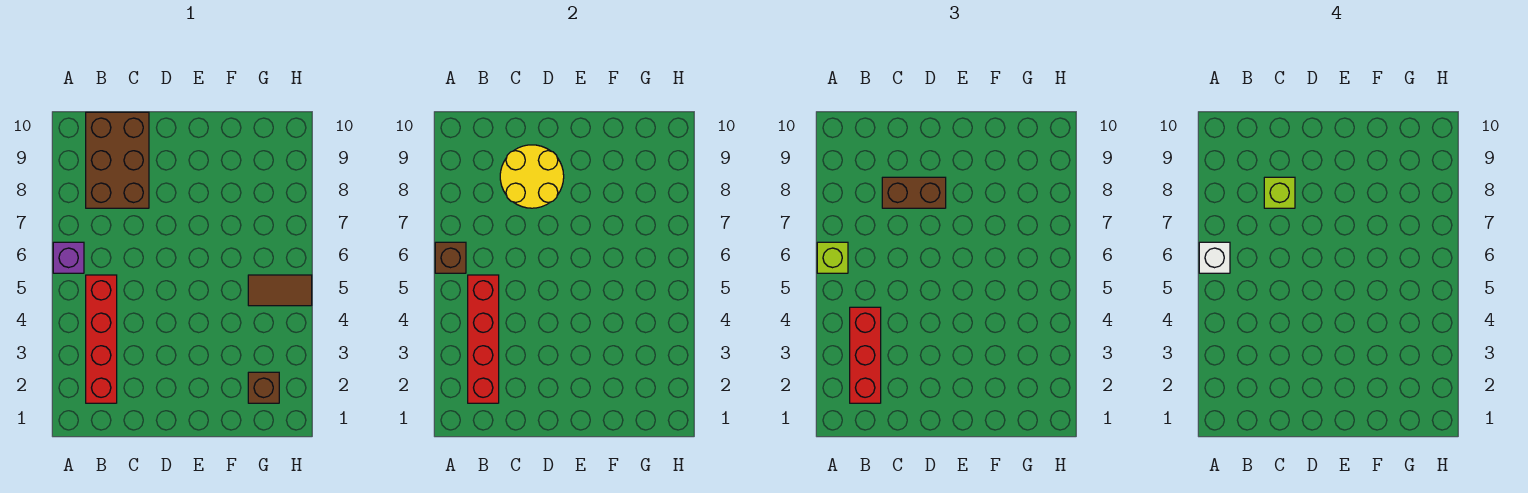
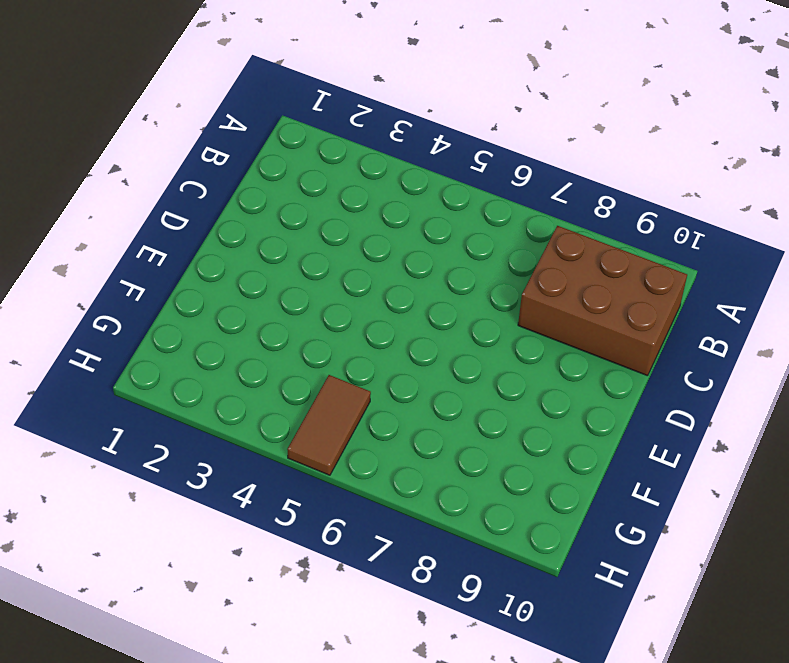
none -> purple brick A6 level 1
none -> red brick B2:B5 level 1
none -> brown brick G2 level 1

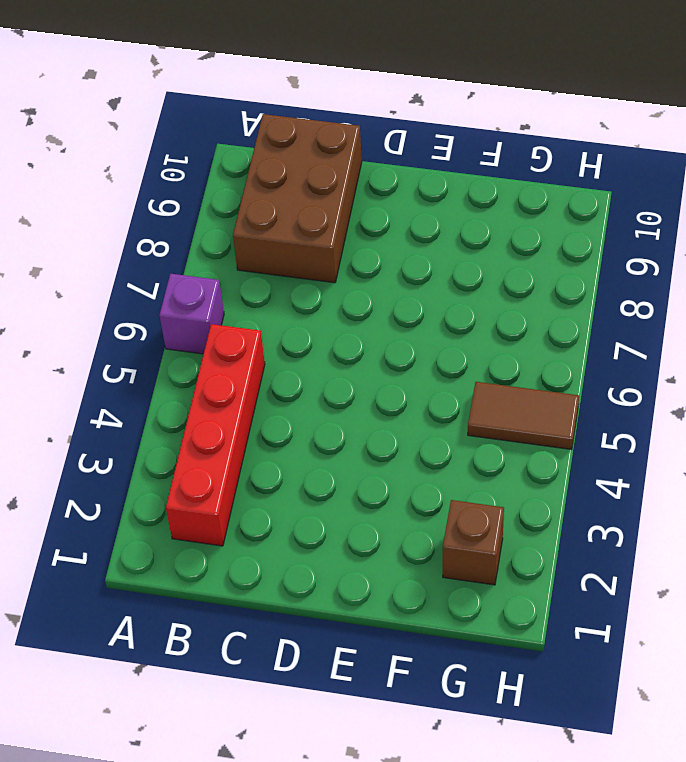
none -> brown brick A6 level 2
none -> red brick B2:B5 level 2
none -> yellow round brick C8:D9 level 2

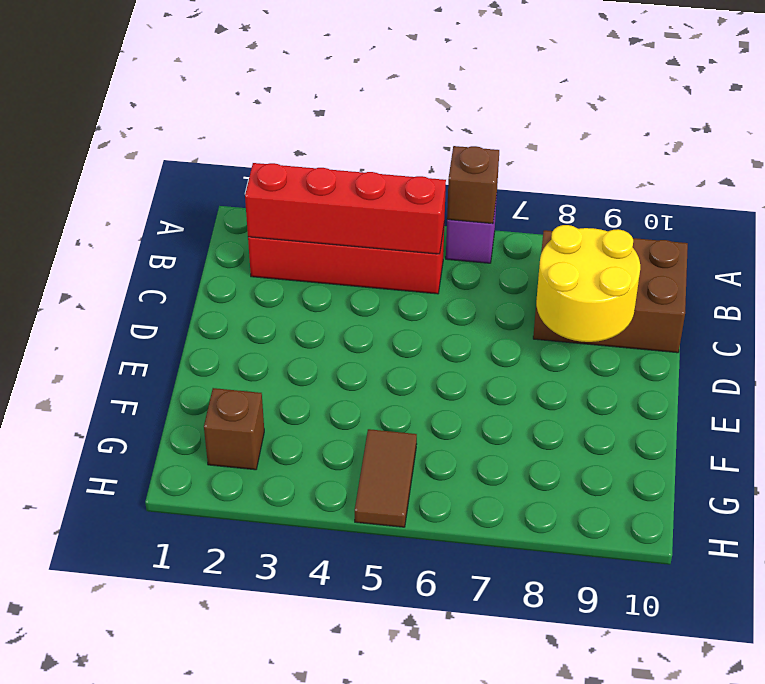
none -> lime brick A6 level 3
none -> red brick B2:B4 level 3
none -> brown brick C8:D8 level 3

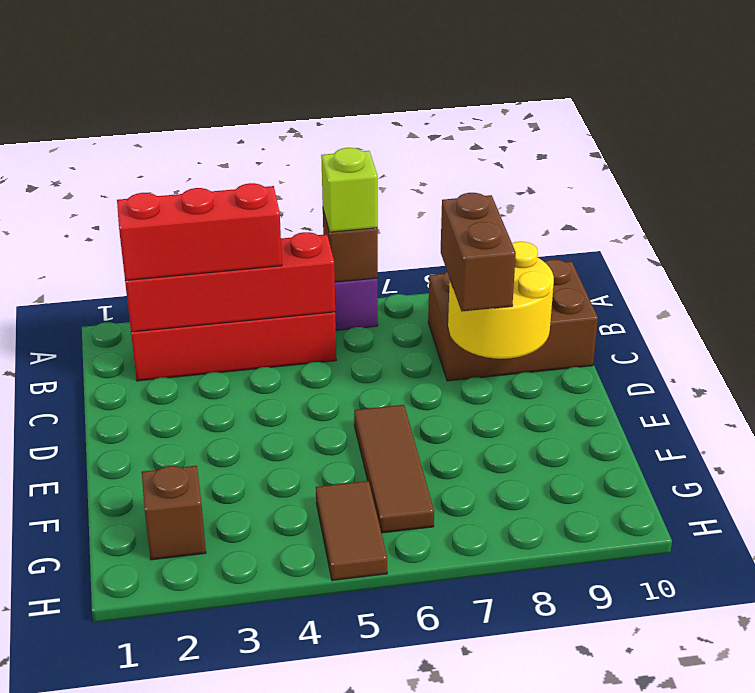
brown tile E6:G6 level 1 -> none
none -> white brick A6 level 4
none -> lime brick C8 level 4

